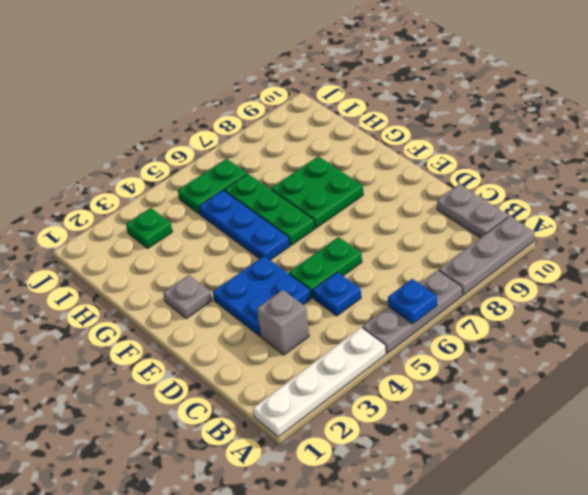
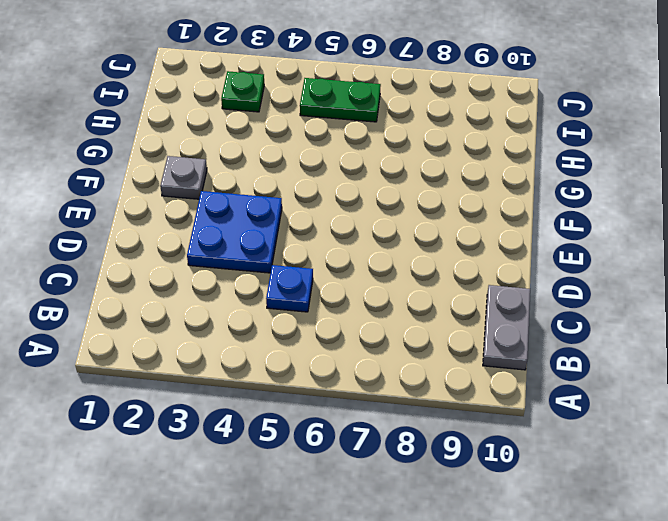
none -> white plate A1:A4 level 1
none -> grey plate A5:A7 level 1
none -> grey plate A8:A10 level 1

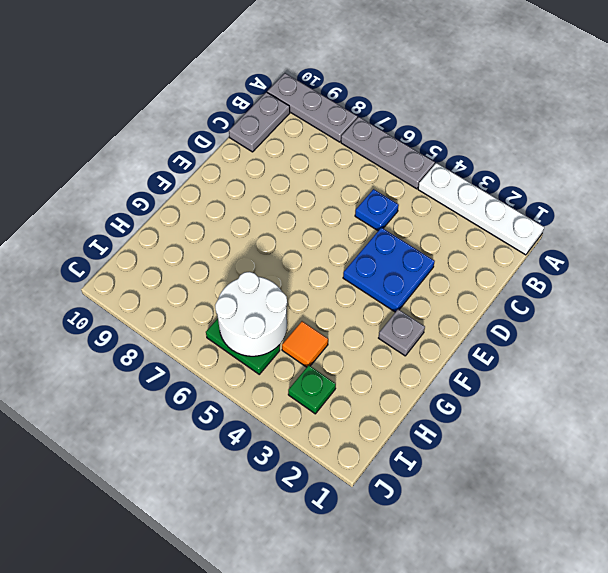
orange tile H4 level 1 -> none
white round brick H5:I6 level 2 -> none
none -> grey brick C3 level 1
none -> green plate D5:D6 level 1
none -> blue plate F5:H5 level 1

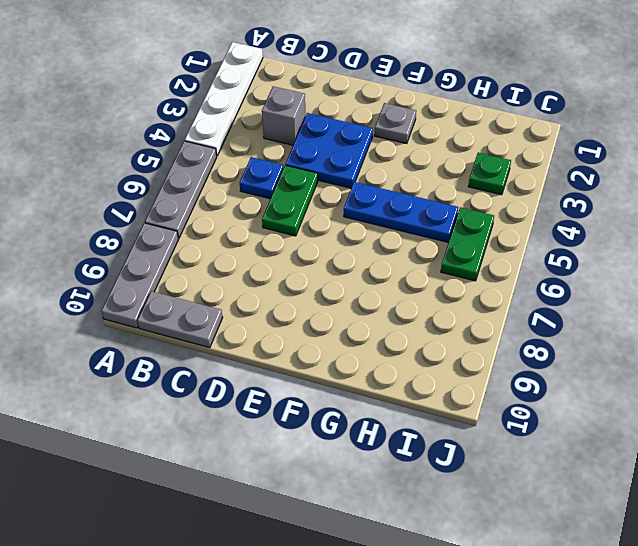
none -> green plate F6:H6 level 1
none -> green plate F7:G8 level 1
none -> blue plate A6 level 2

